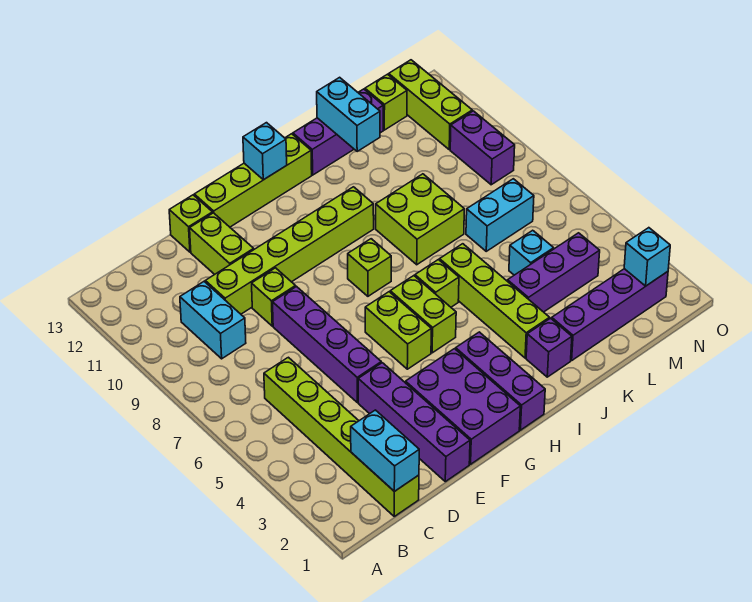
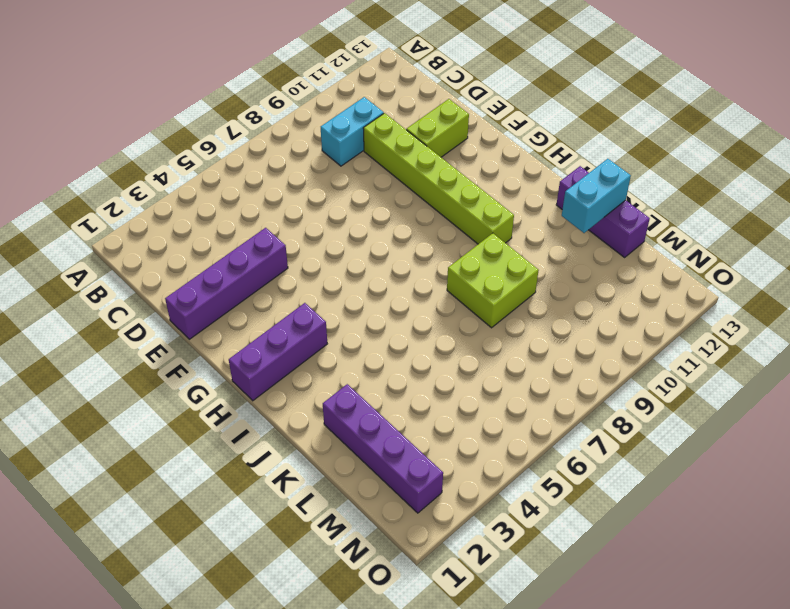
none -> lime brick C1:C6 level 1
none -> purple brick E5:E8 level 1
none -> lime brick E9 level 1
none -> lime brick E13 level 1

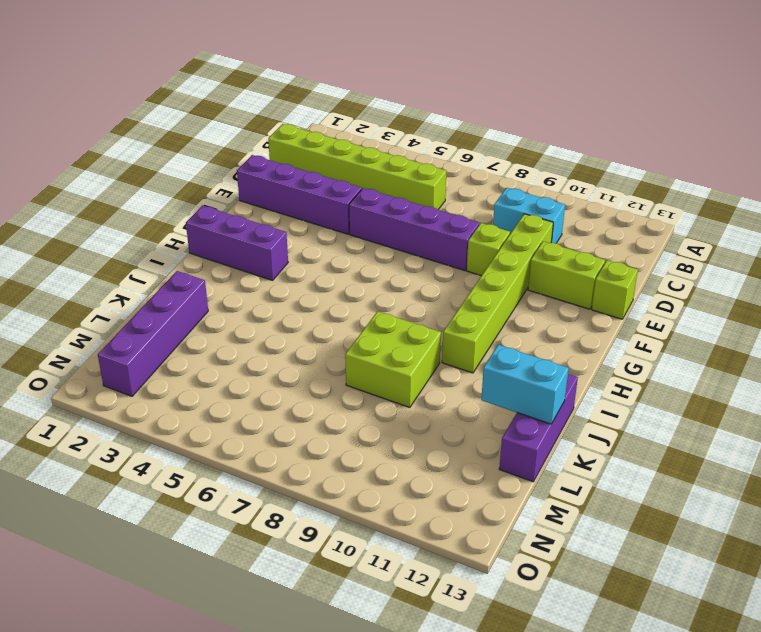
none -> purple brick F1:G3 level 1
none -> lime brick F13:I13 level 1
none -> lime brick G5:G6 level 1
none -> lime brick H5:H6 level 1

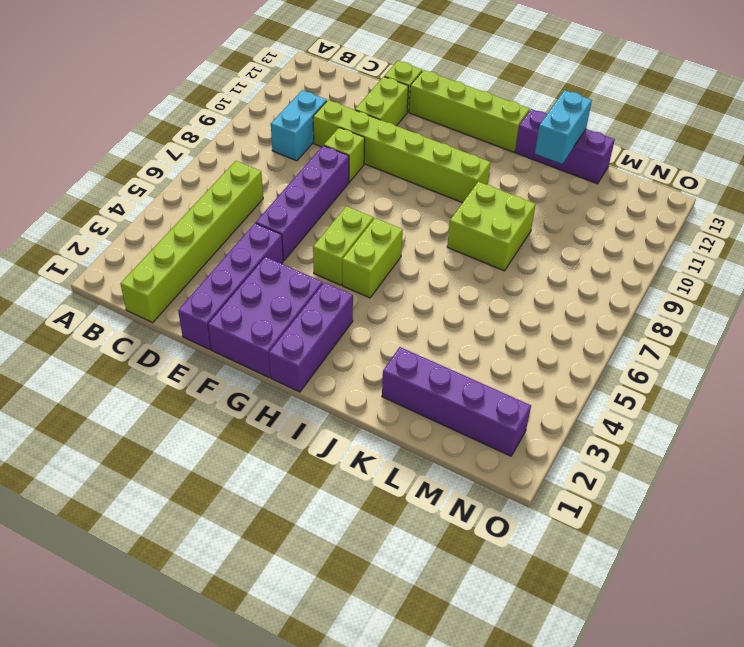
none -> lime brick H8 level 1
none -> lime brick I6 level 1
none -> purple brick J2 level 1
none -> lime brick J3:J6 level 1

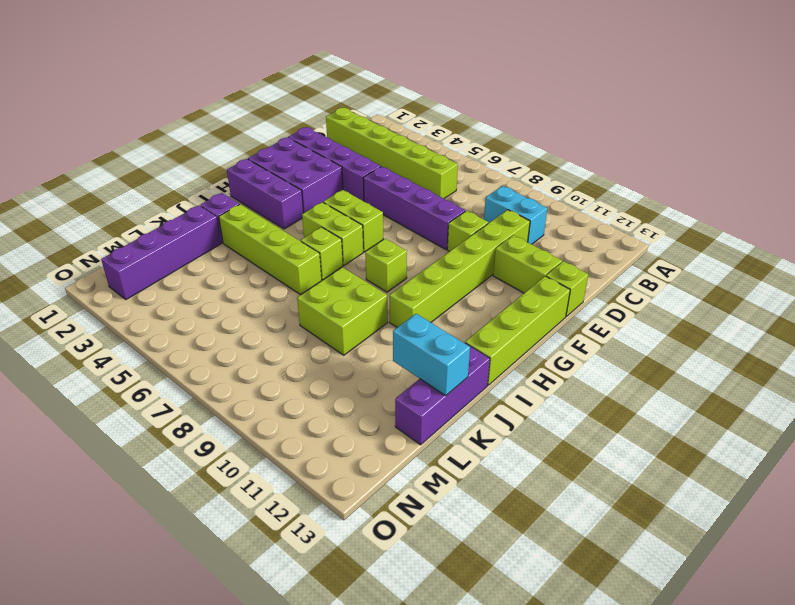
none -> purple brick K4:M4 level 1
none -> cyan brick L5 level 1
none -> cyan brick L7:M7 level 1
none -> lime brick M13 level 1

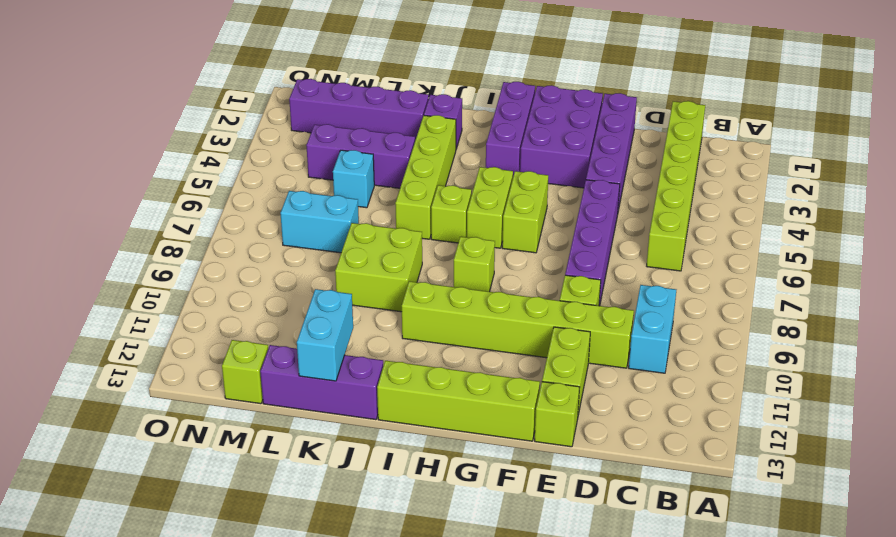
none -> purple brick N9:N10 level 1
none -> lime brick N11:N13 level 1
none -> cyan brick C1:C2 level 2
none -> cyan brick H13 level 2

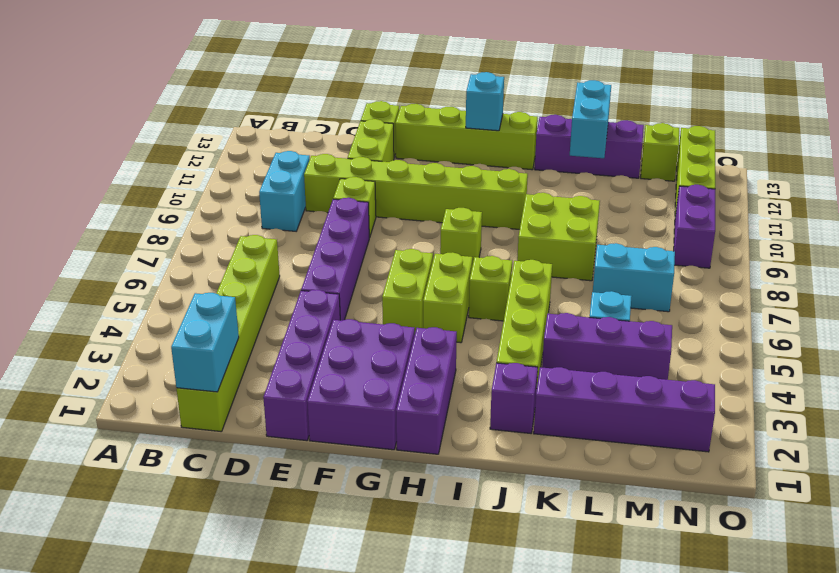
none -> cyan brick N2 level 2

